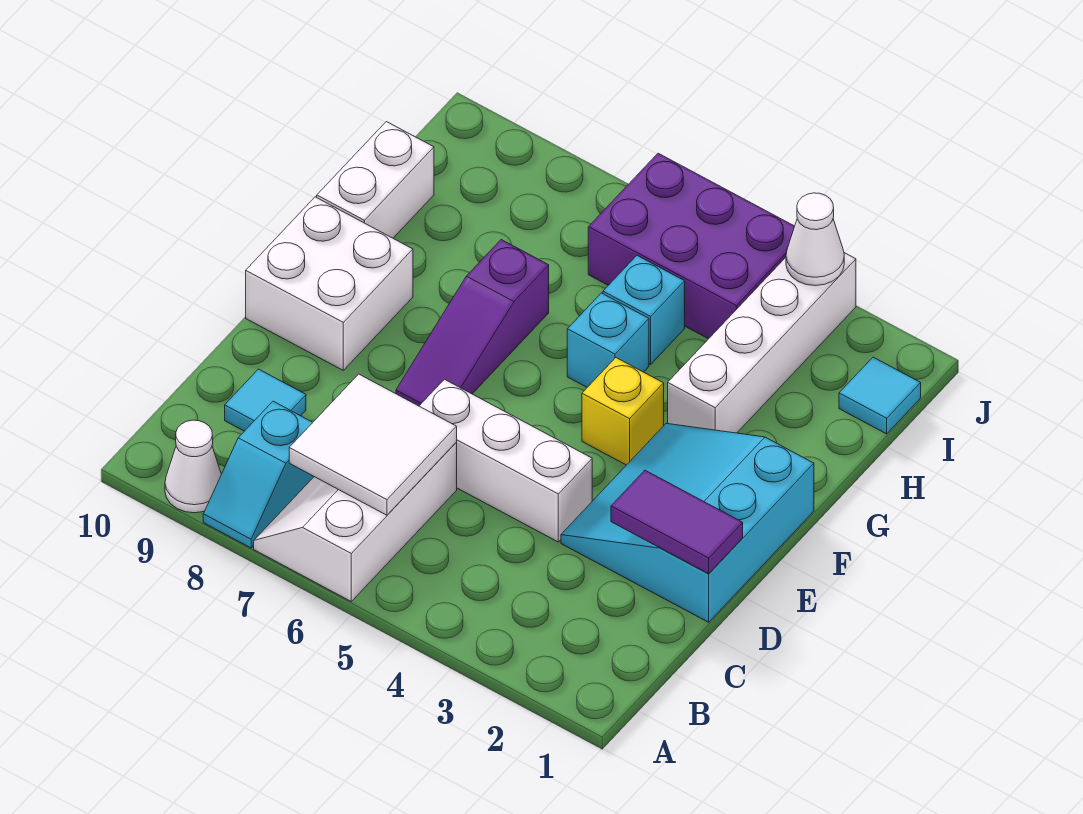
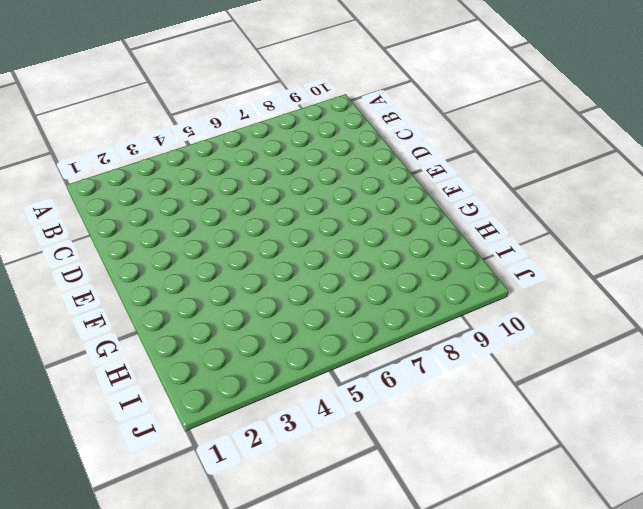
none -> white slope A6:C7 level 1 top 6
none -> cyan slope A8:B8 level 1 top B
none -> white cone A9 level 1

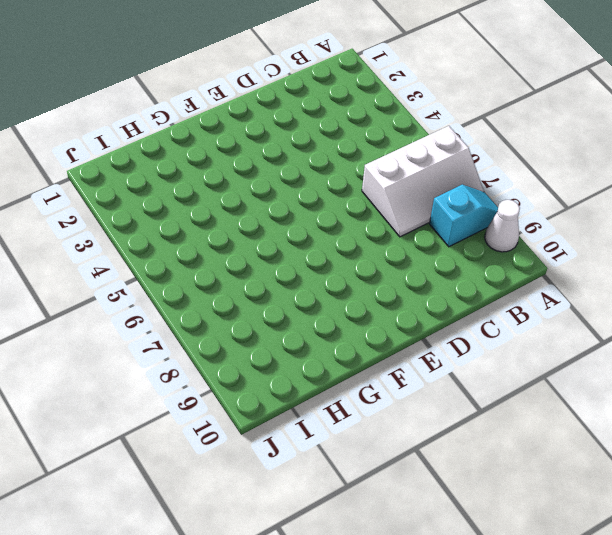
none -> cyan tile C9 level 1
none -> cyan slope D1:F3 level 1 top 1
none -> white brick D4:D6 level 1

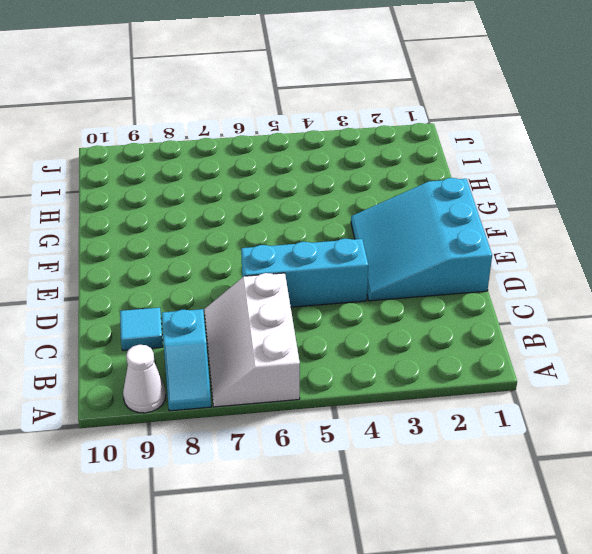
cyan brick D4:D6 level 1 -> white brick D4:D6 level 1
none -> purple slope E7:G7 level 1 top G
none -> white brick E9:F10 level 1
none -> yellow brick F4 level 1

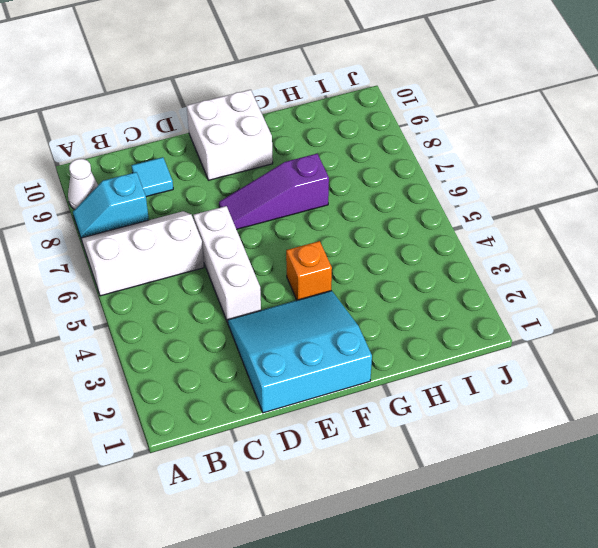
orange brick F4 level 1 -> yellow brick F4 level 1
none -> white brick G3:J3 level 1
none -> cyan brick G5 level 1
none -> white brick G10:H10 level 1

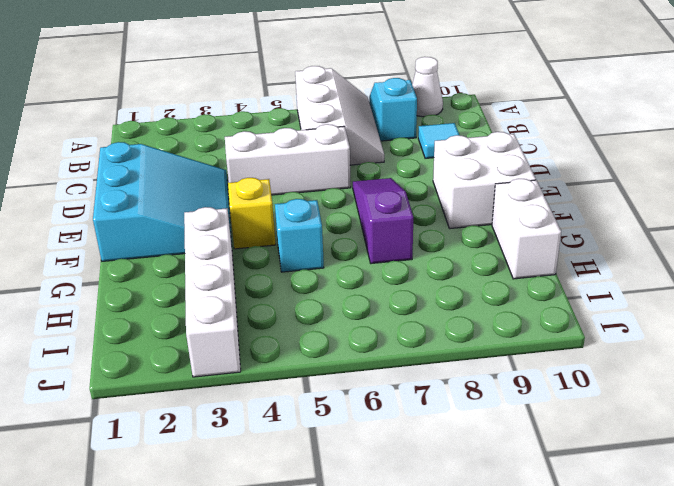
none -> cyan brick H5 level 1
none -> cyan tile I1 level 1
none -> purple brick I4:J6 level 1

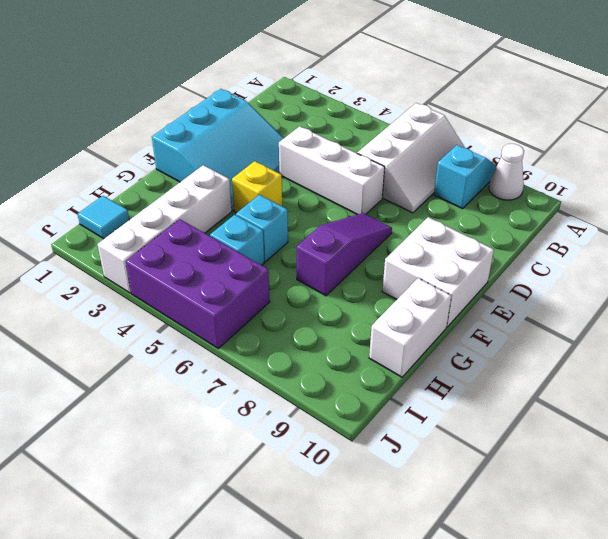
none -> cyan tile C9 level 1
none -> white tile B6:C7 level 2
none -> purple tile D1:D2 level 2

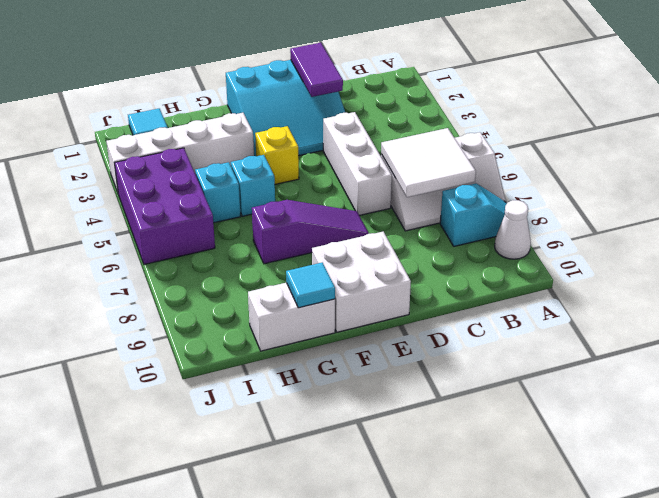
cyan tile G10 level 2 -> cyan tile C9 level 1
none -> white cone J3 level 2

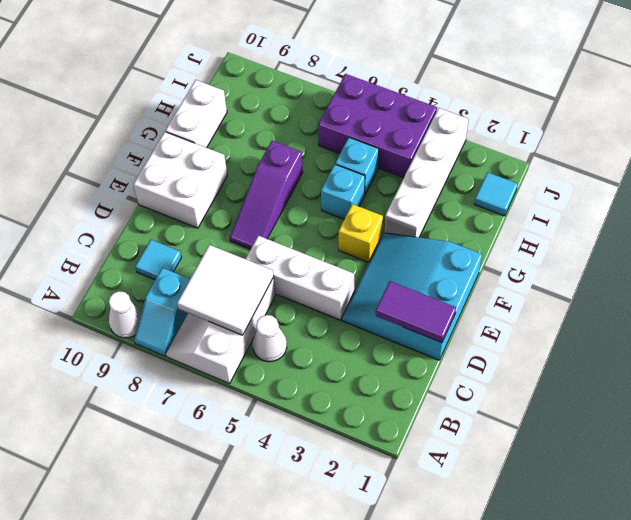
white cone B5 level 1 -> white cone J3 level 2

